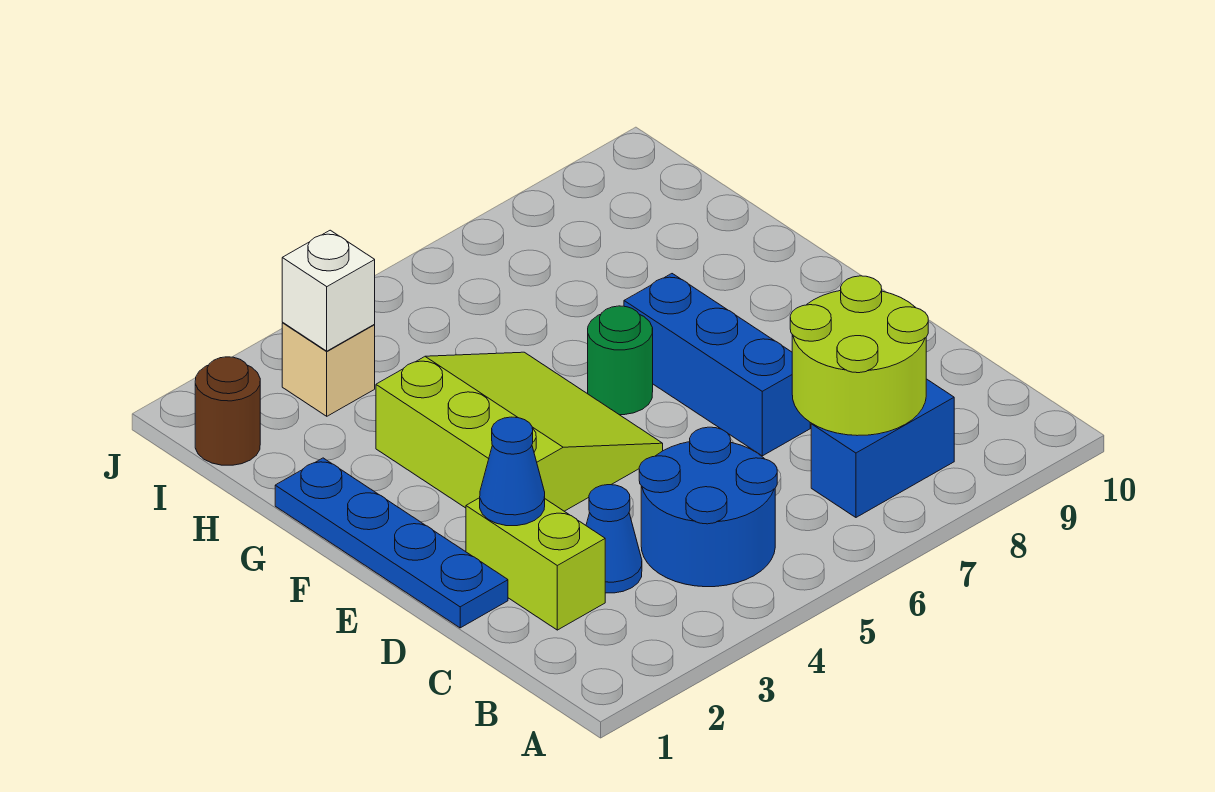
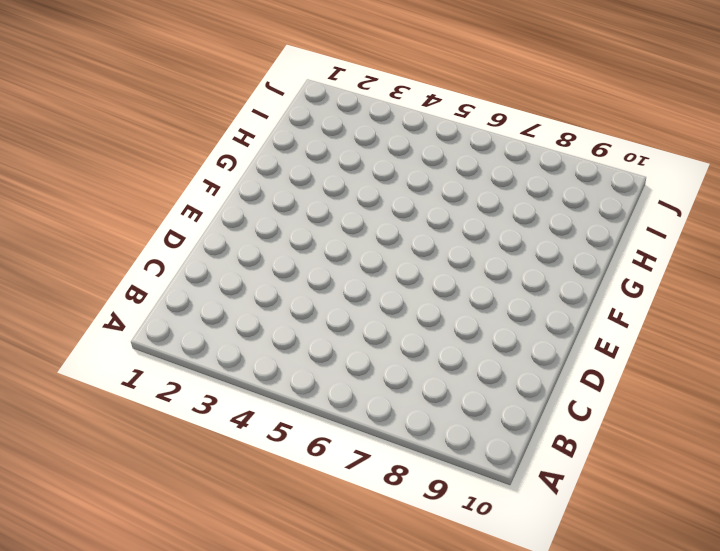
none -> blue round brick B4:C5 level 1
none -> blue brick B7:B8 level 1
none -> lime brick C2:D2 level 1

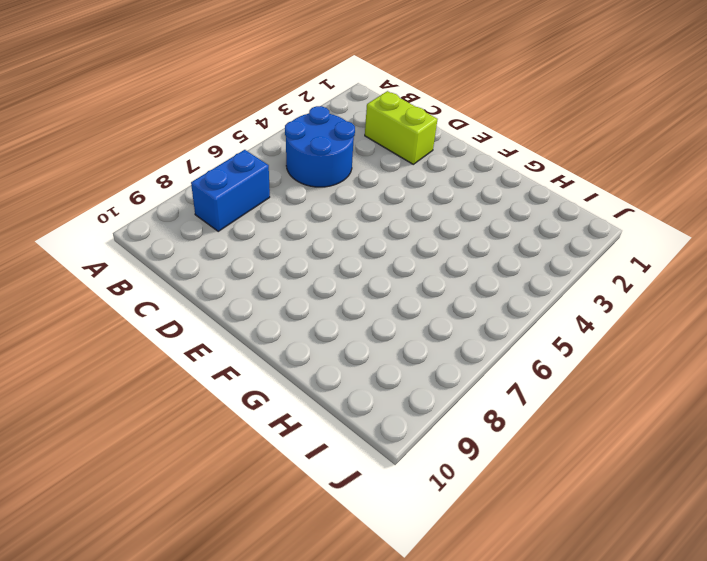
none -> blue cone C3 level 1
none -> blue plate D1:G1 level 1
none -> blue brick D7:F7 level 1

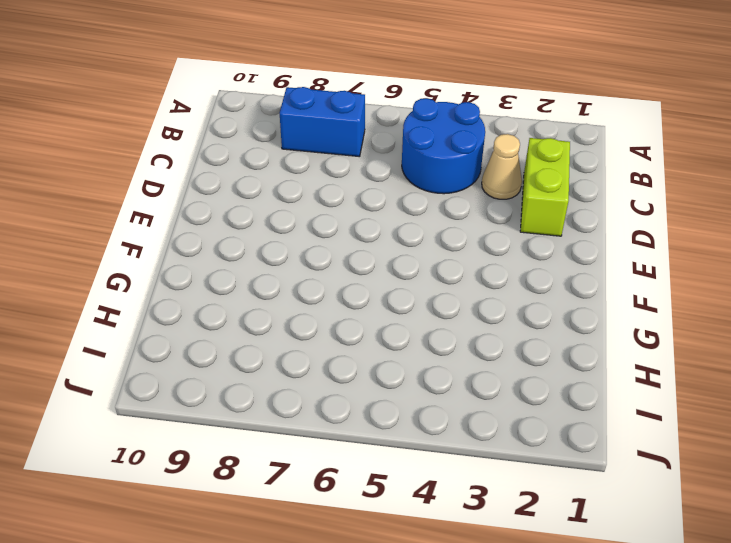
tan cone C3 level 1 -> blue cone C3 level 1
none -> blue plate D1:G1 level 1
none -> blue brick D7:F7 level 1
none -> lime slope E3:G5 level 1 top 3

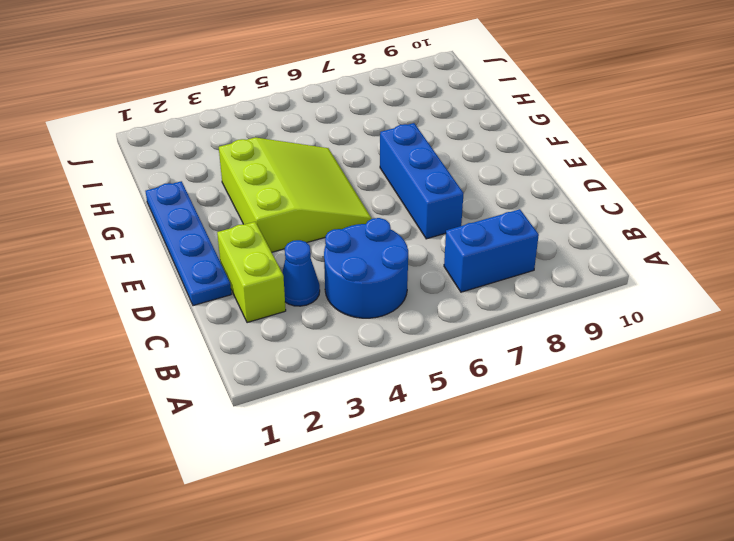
none -> green round brick F6 level 1
none -> brown round brick I1 level 1
none -> tan brick I3 level 1

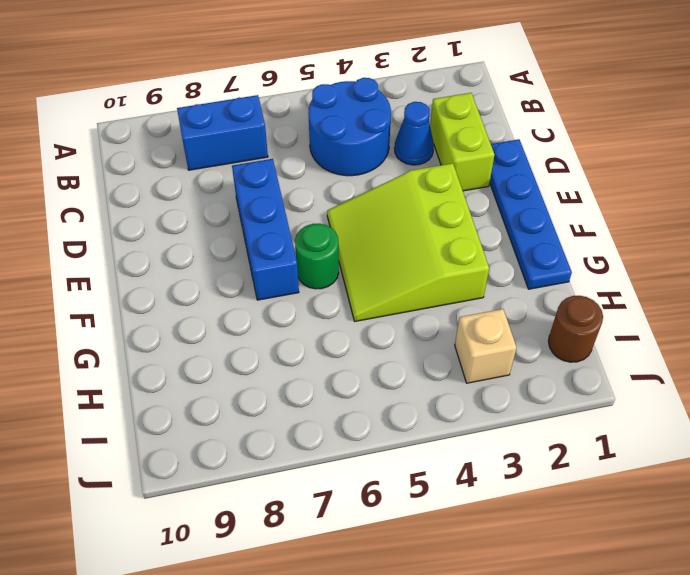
none -> lime round brick B7:C8 level 2
none -> blue cone D2 level 2
none -> white brick I3 level 2

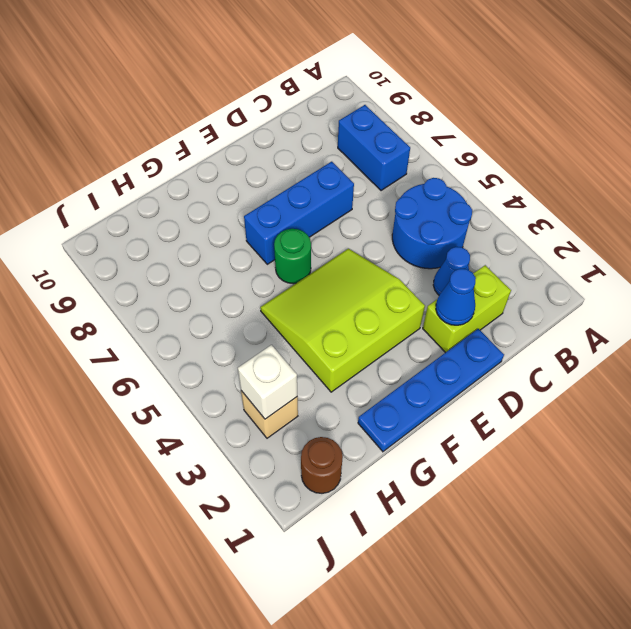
none -> lime round brick B7:C8 level 2

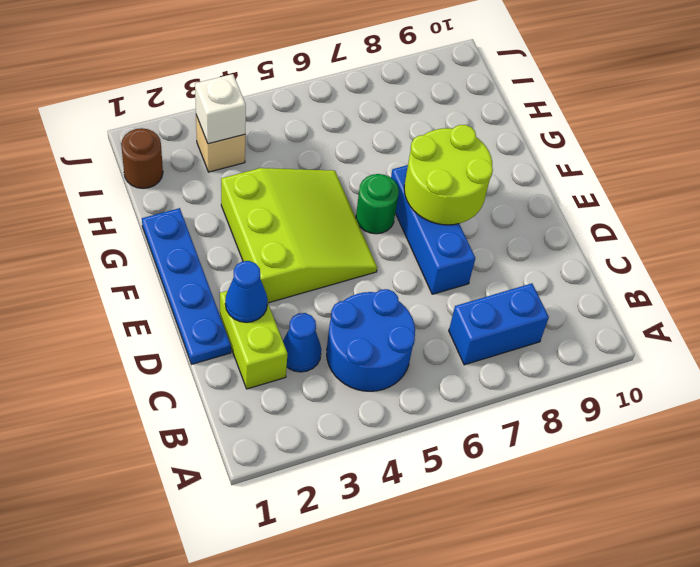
lime round brick E7:F8 level 2 -> lime round brick B7:C8 level 2

